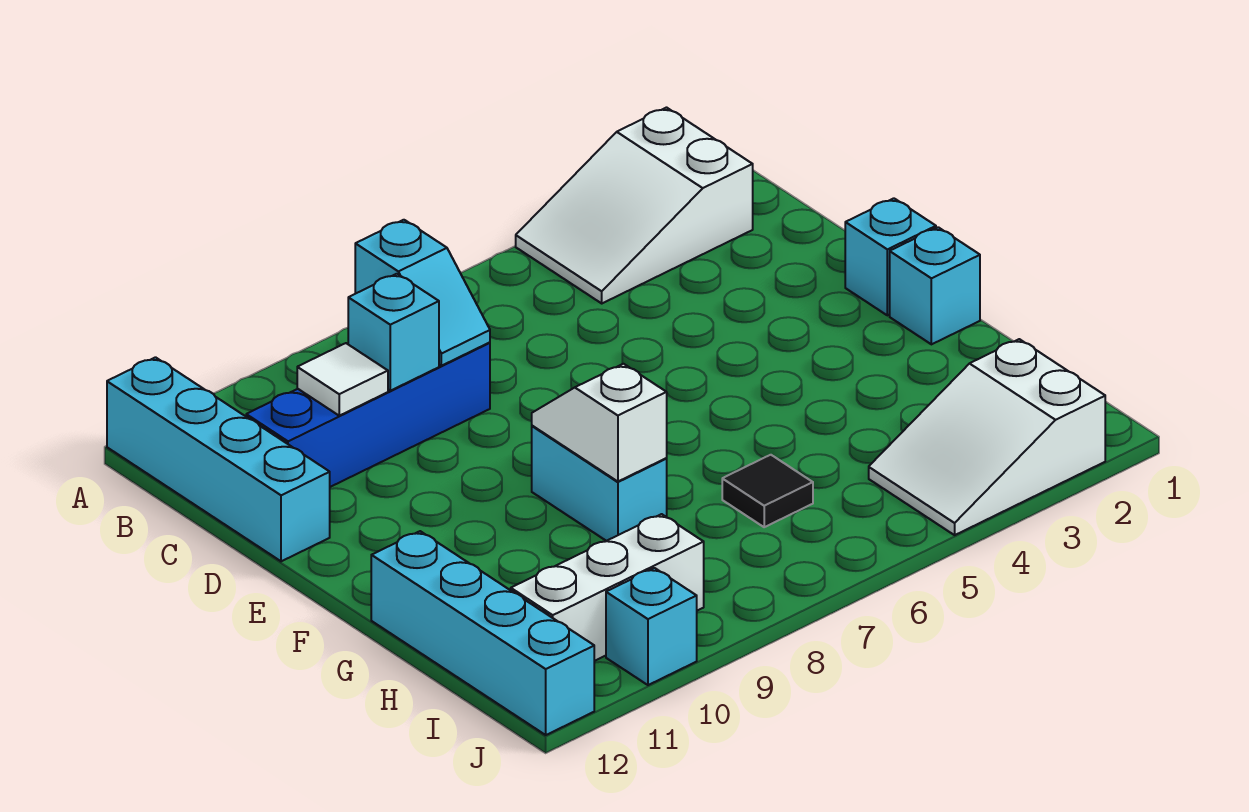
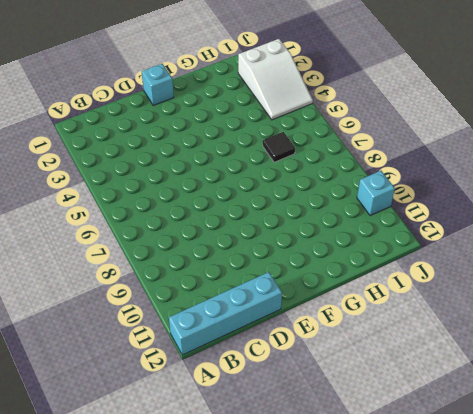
none -> white slope A2:B4 level 1 top 2
none -> blue brick C8:C11 level 1
none -> cyan brick F1 level 1

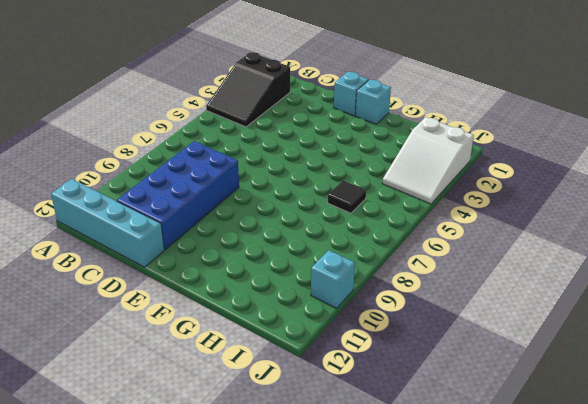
black slope A2:B4 level 1 top 2 -> white slope A2:B4 level 1 top 2
blue brick C8:D11 level 1 -> blue brick C8:C11 level 1
none -> cyan brick F8:G8 level 1
none -> cyan brick G12:J12 level 1
none -> white brick I9:I11 level 1

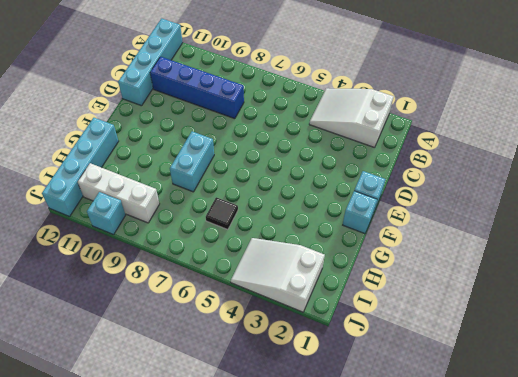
none -> cyan slope B8:C8 level 2 top B
none -> cyan brick C9 level 2
none -> white tile C10 level 2

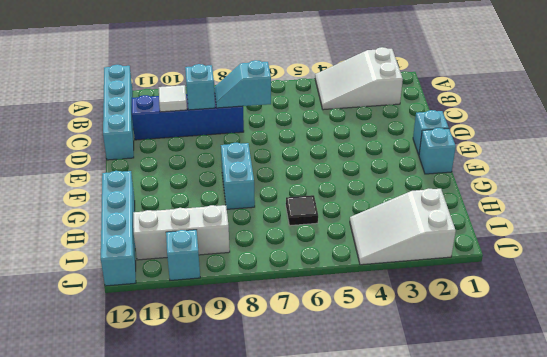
cyan slope C7:C8 level 2 top 7 -> cyan slope B8:C8 level 2 top B
none -> white slope F8:G8 level 2 top G

